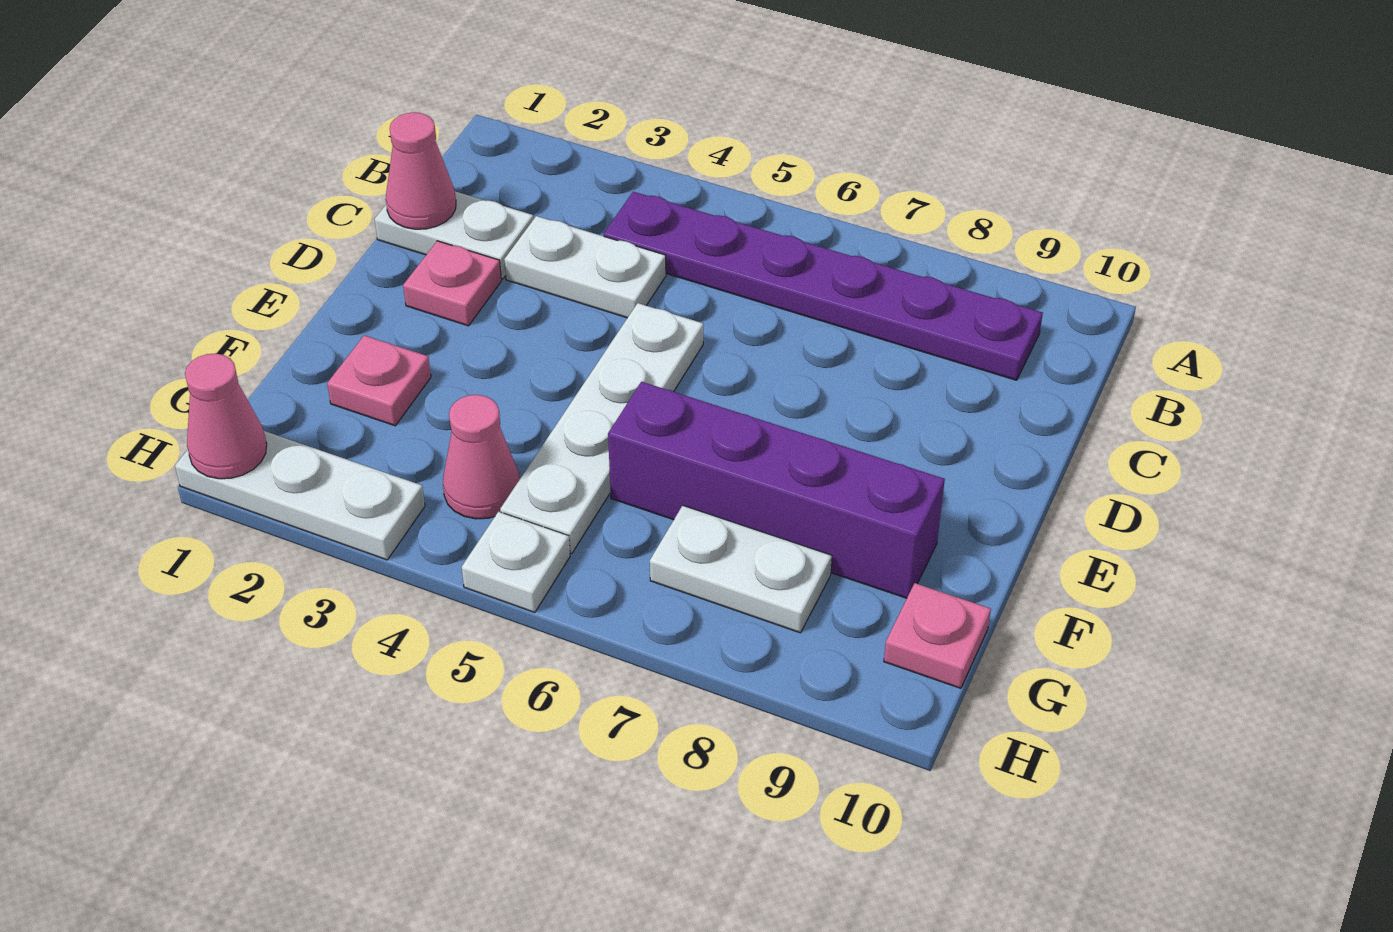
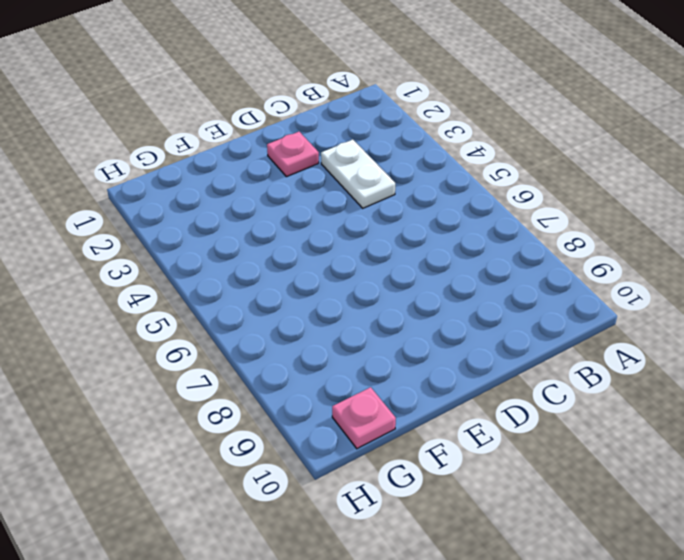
none -> purple plate B4:B9 level 1
none -> white plate C1:C2 level 1
none -> white plate D5:G5 level 1

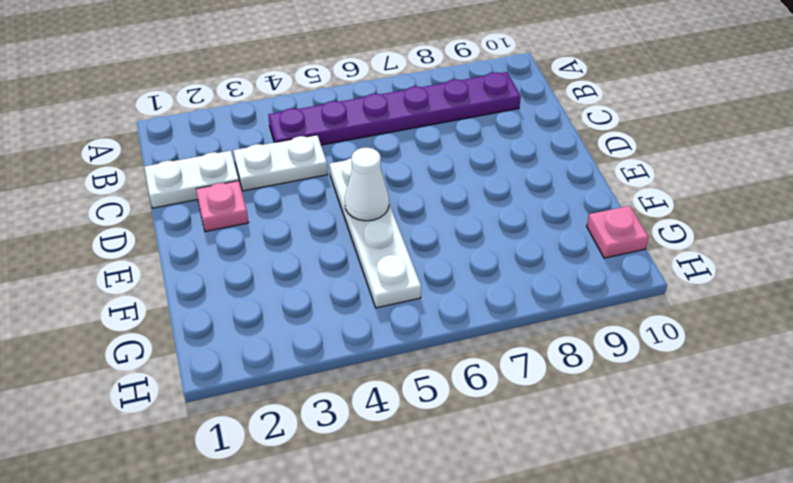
white cone E5 level 2 -> none
none -> pink plate F2 level 1
none -> purple brick F6:F9 level 1
none -> pink cone G4 level 1

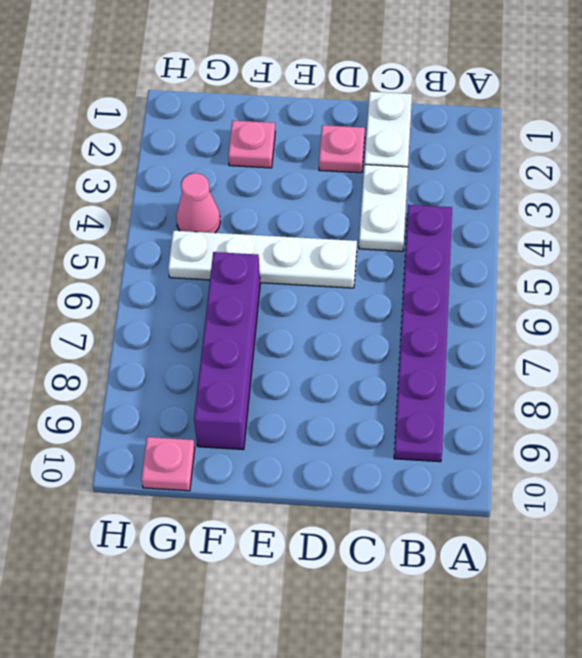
none -> white plate G7:G8 level 1
none -> white plate H1:H3 level 1
none -> white plate H5 level 1

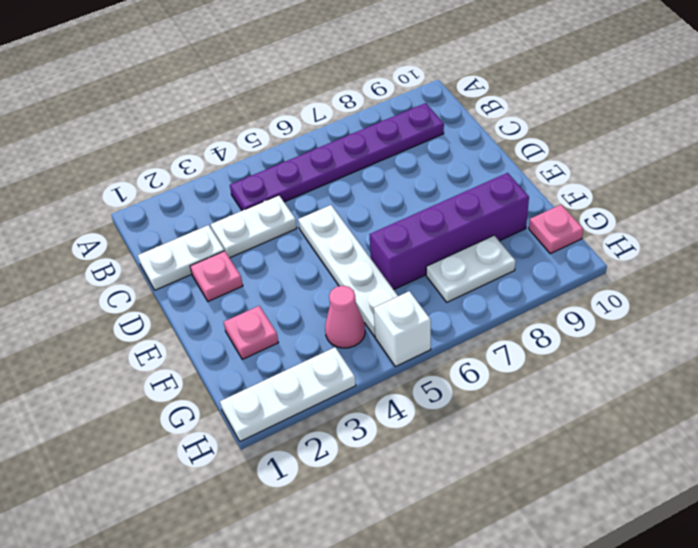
white brick H5 level 1 -> white plate H5 level 1
none -> pink cone C1 level 2
none -> pink cone H1 level 2

